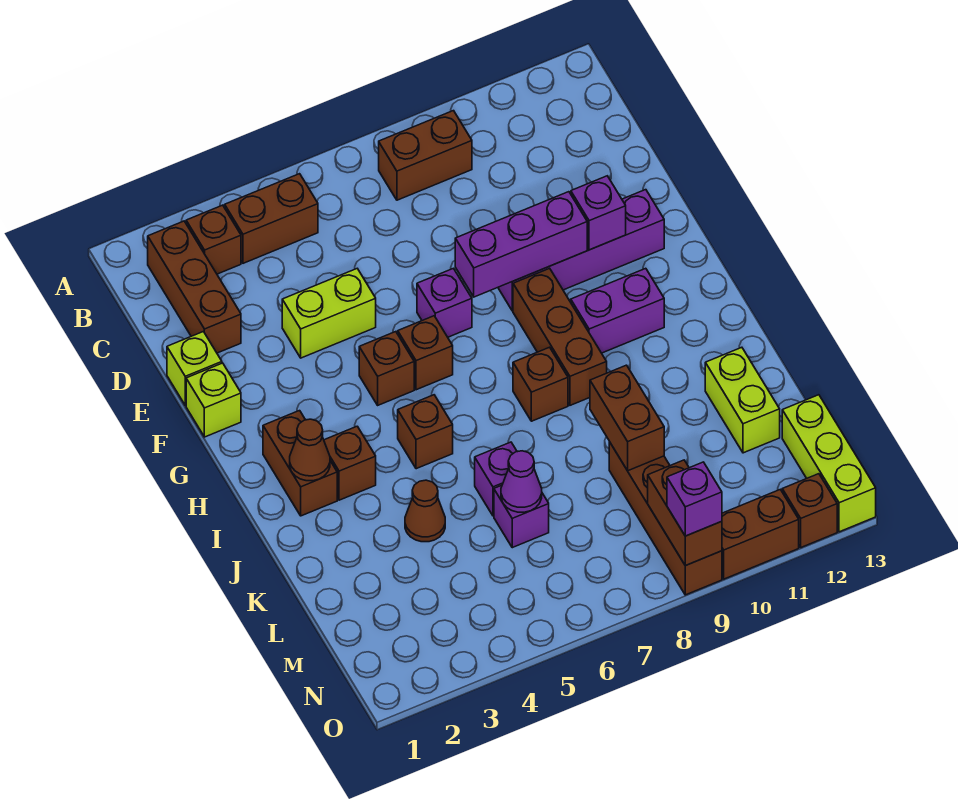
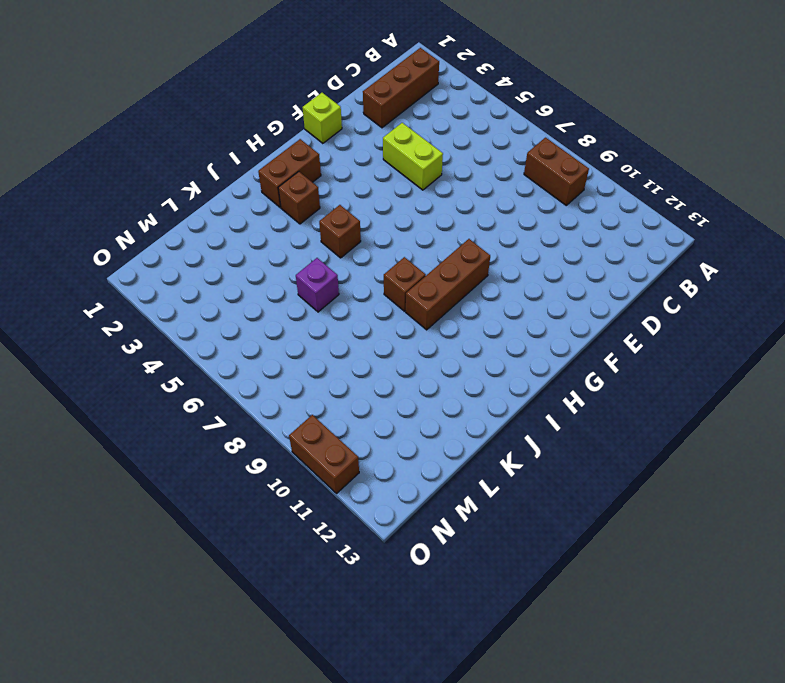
none -> brown brick B3 level 1
none -> brown brick B4:B5 level 1
none -> lime brick E1 level 1
none -> purple brick F7 level 1

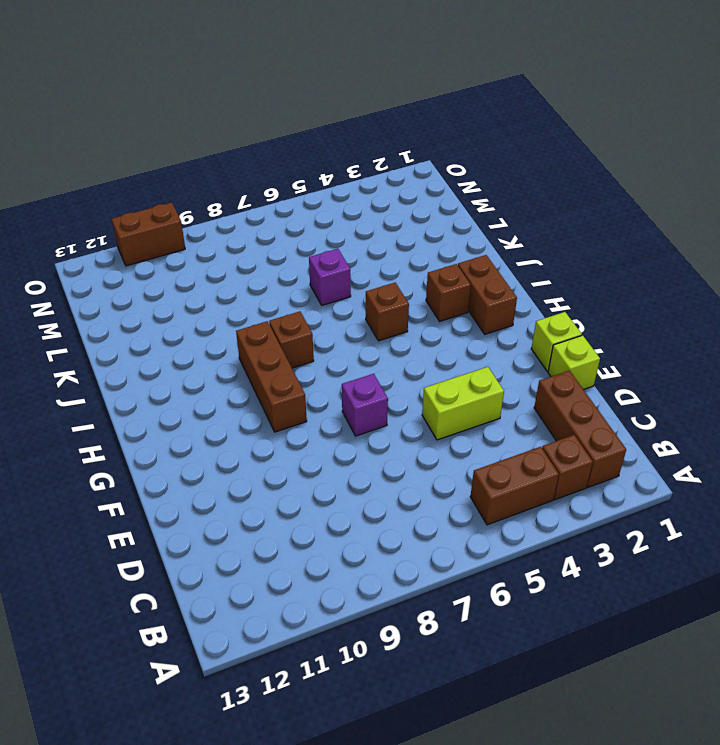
none -> brown brick B8:B9 level 1
none -> purple brick F9:F12 level 1
none -> brown brick G5 level 1
none -> brown brick G6 level 1

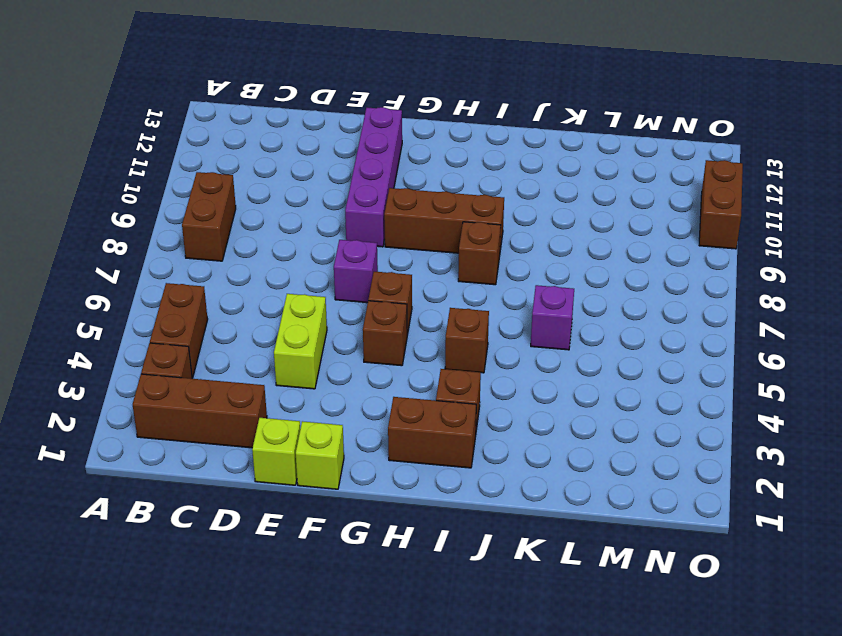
none -> purple brick H10:H11 level 1
none -> brown cone K4 level 1
none -> lime brick K12:L12 level 1
none -> purple brick L6 level 1

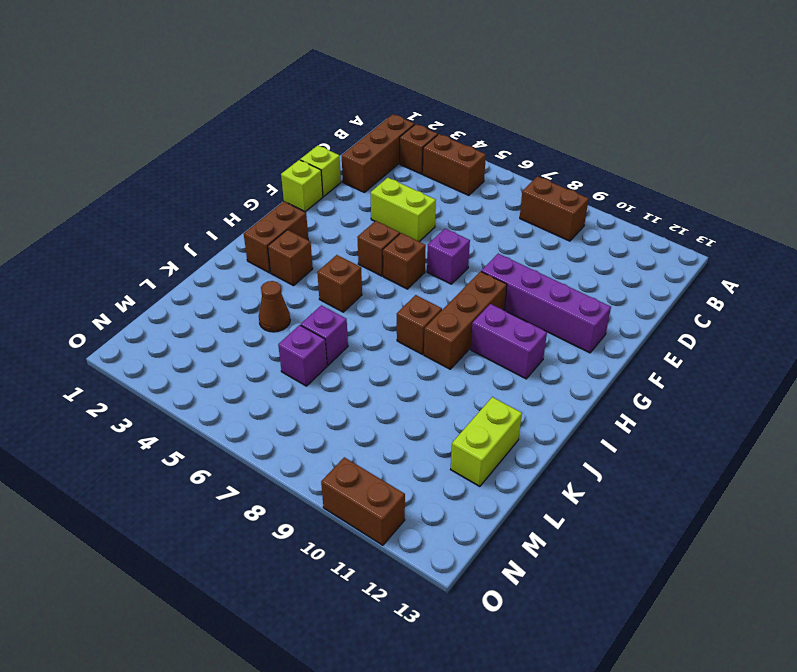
none -> brown brick L9:O9 level 1
none -> lime brick M13:O13 level 1
none -> brown brick O12 level 1
none -> purple brick F8:F10 level 2

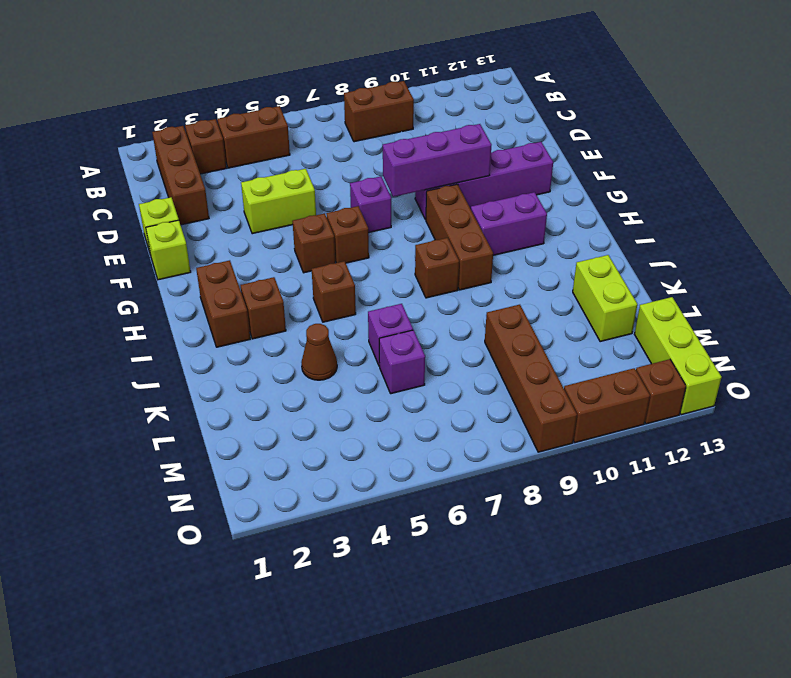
none -> purple brick F11 level 2
none -> brown cone I2 level 2
none -> brown brick K9:L9 level 2
none -> purple cone L6 level 2

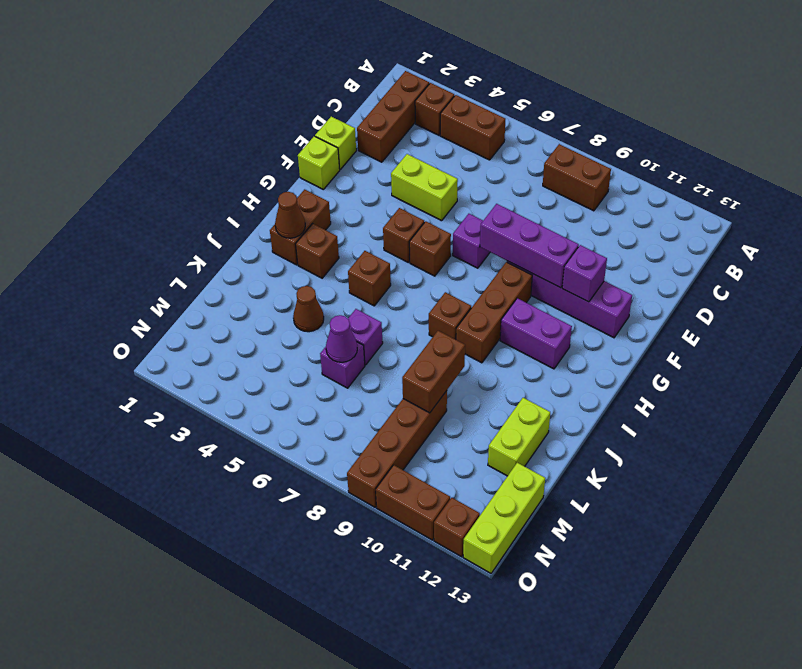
none -> brown brick N9:O9 level 2
none -> purple brick O9 level 3

